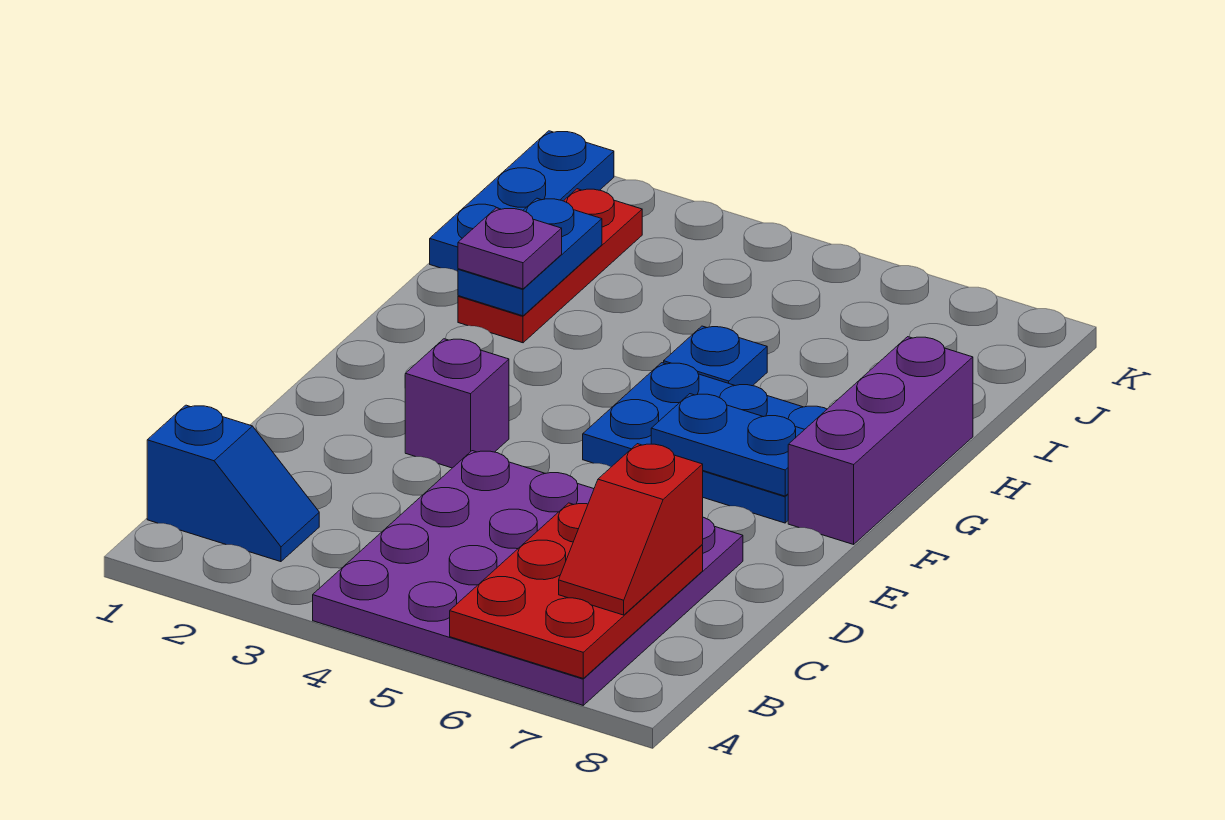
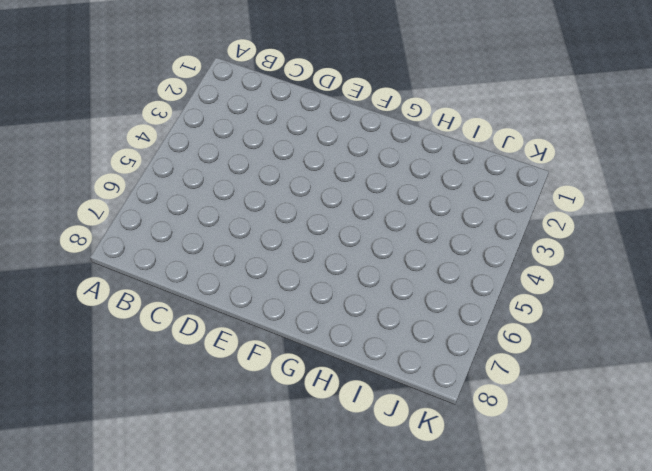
none -> purple plate A4:D7 level 1
none -> blue slope B1:B2 level 1 top 1
none -> purple brick E3 level 1

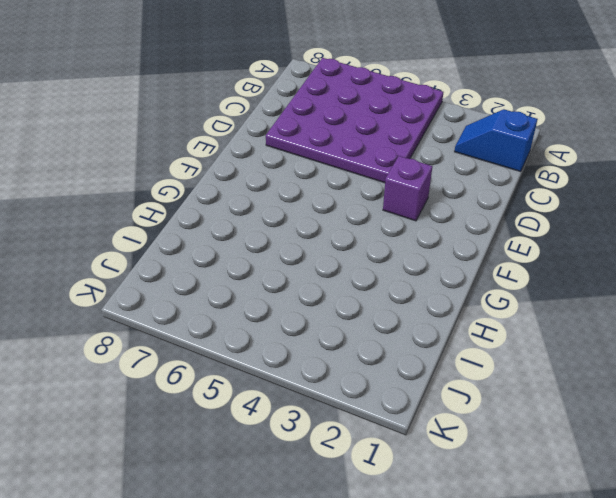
none -> blue plate F5:G7 level 1
none -> purple brick F8:H8 level 1
none -> red plate H2:J2 level 1

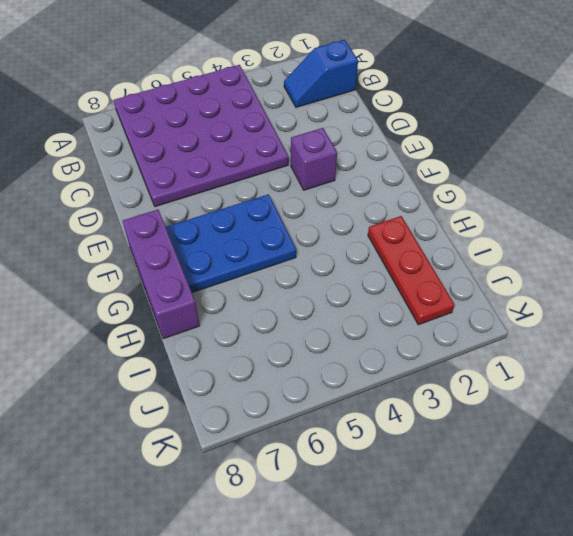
none -> blue plate H5 level 1
none -> blue plate I1:K1 level 1
none -> red plate A6:C7 level 2

